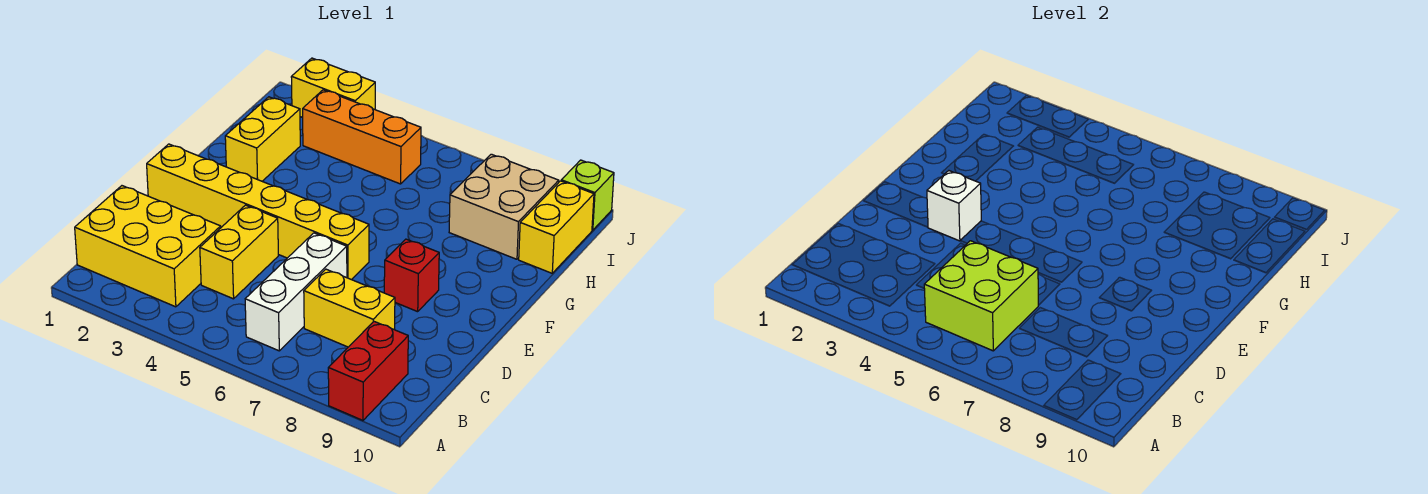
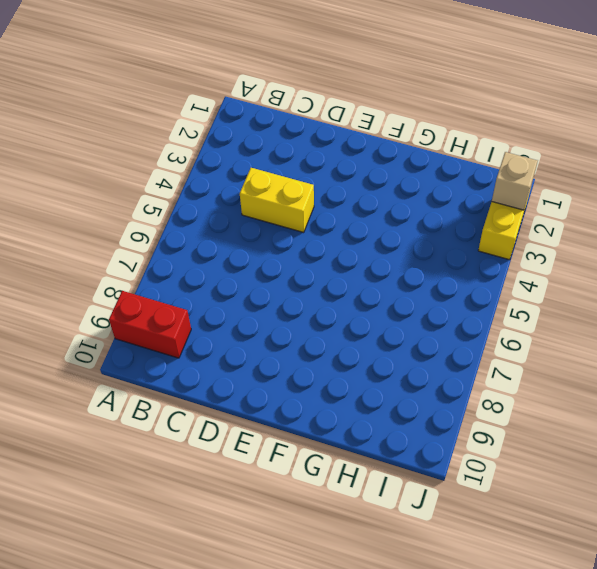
tan brick J2 level 2 -> none
none -> yellow brick B1:C3 level 1
none -> white brick B6:D6 level 1
none -> yellow brick C7:C8 level 1

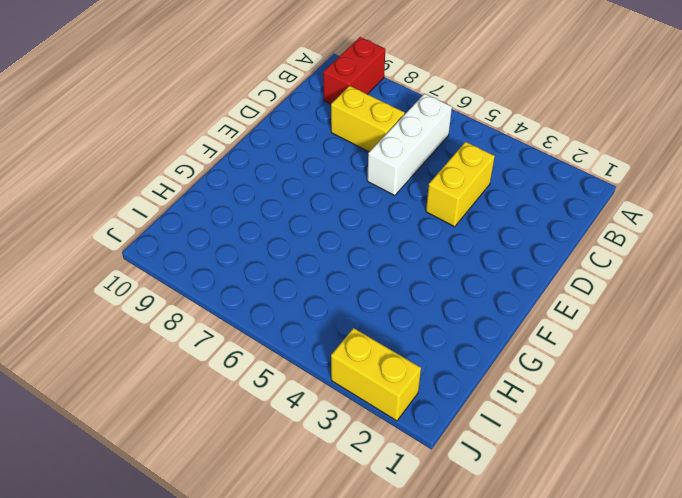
none -> yellow brick B1:C3 level 1
none -> yellow brick E1:E6 level 1
none -> red brick E8 level 1

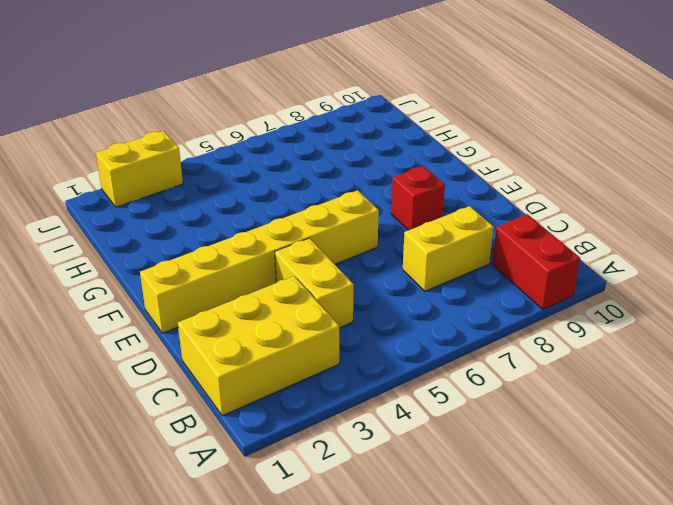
none -> white brick B6:D6 level 1
none -> yellow brick G2:H2 level 1
none -> tan brick H8:I9 level 1

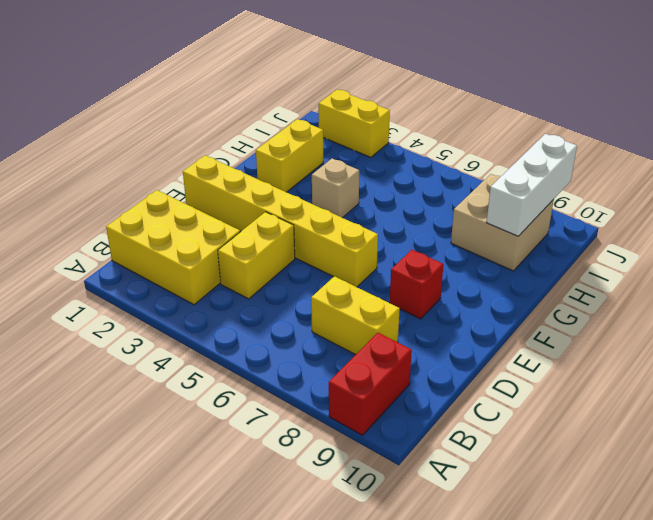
tan brick G4 level 1 -> none
white brick H9:J9 level 2 -> white brick B6:D6 level 1
none -> yellow brick H10:I10 level 1
none -> orange brick I3:I5 level 1
none -> lime brick J10 level 1

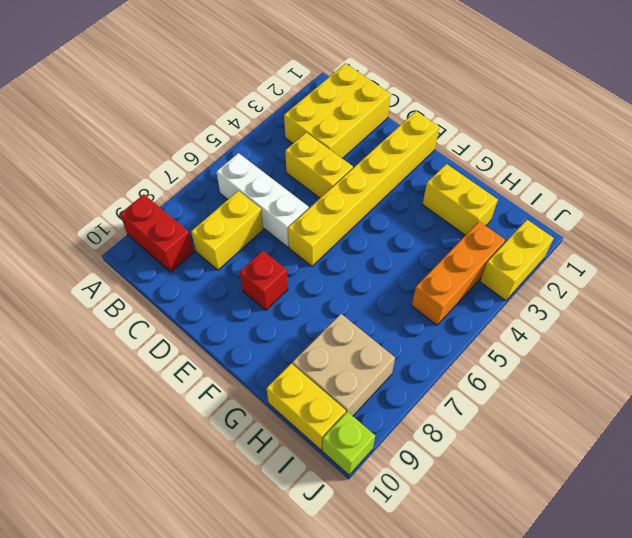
none -> lime brick B5:C6 level 2
none -> white brick E3 level 2

